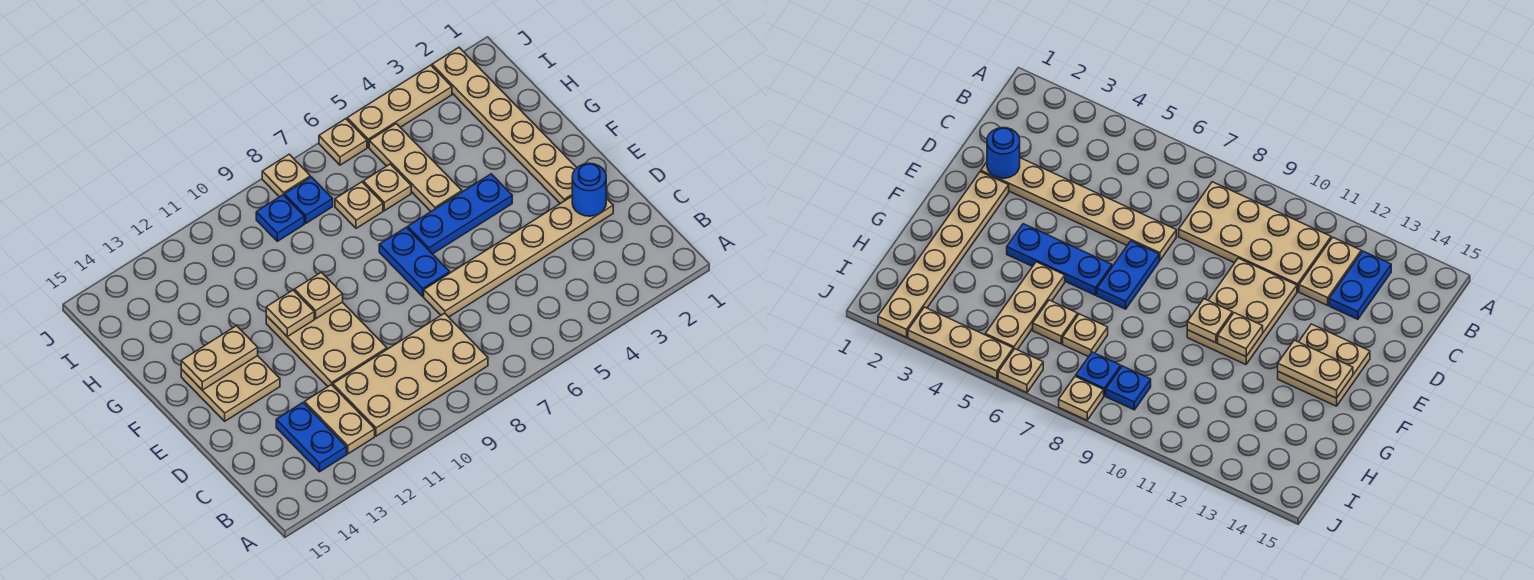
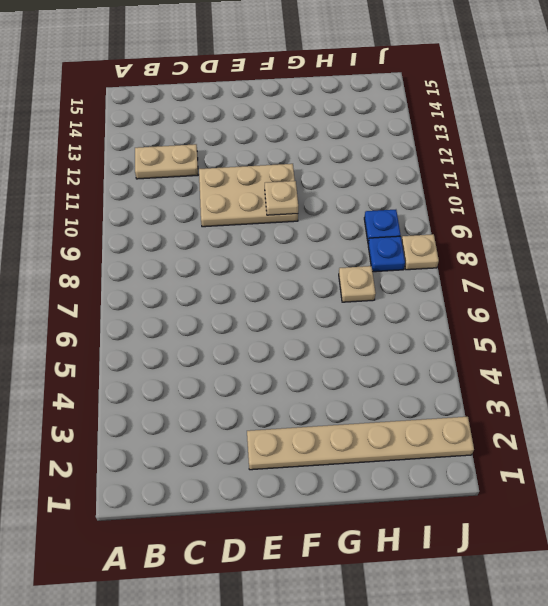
none -> tan plate B8:C11 level 1
none -> blue plate B13:C13 level 1
none -> tan plate D2:D7 level 1

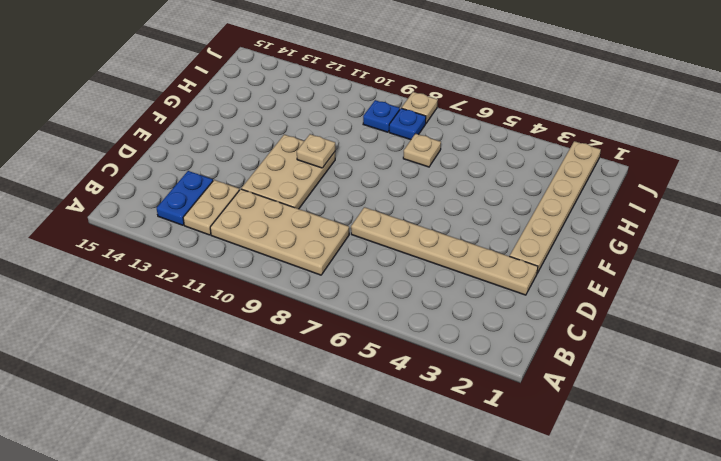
none -> blue plate E7:F7 level 1
none -> tan plate E13:F14 level 1
none -> blue plate F4:F6 level 1

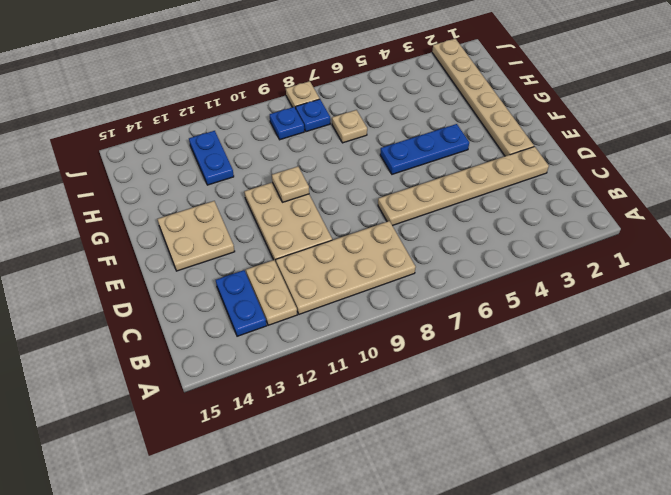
blue plate H12:I12 level 1 -> blue plate E7:F7 level 1
none -> tan plate G5:I5 level 1
none -> tan plate H6 level 1
none -> tan plate J3:J5 level 1

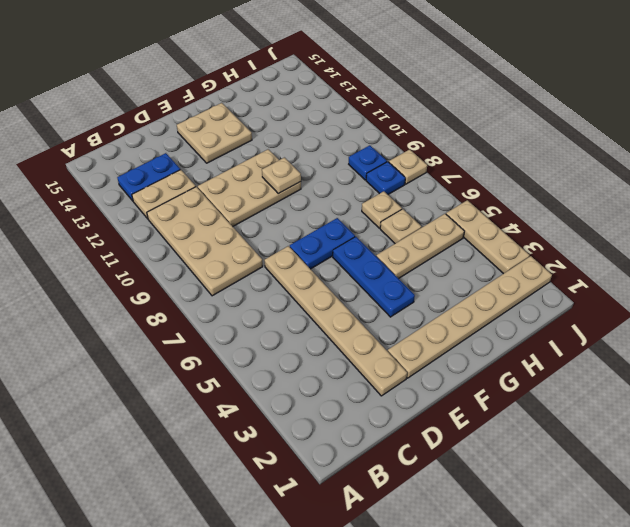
none -> tan plate J6 level 1
none -> blue round brick D2 level 2
none -> tan plate F11 level 2

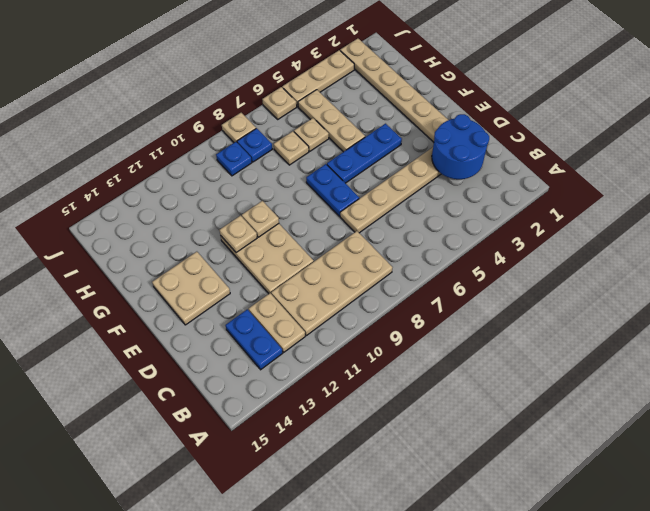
blue round brick C2:D3 level 2 -> blue round brick D2 level 2
none -> tan plate F13:F14 level 2

